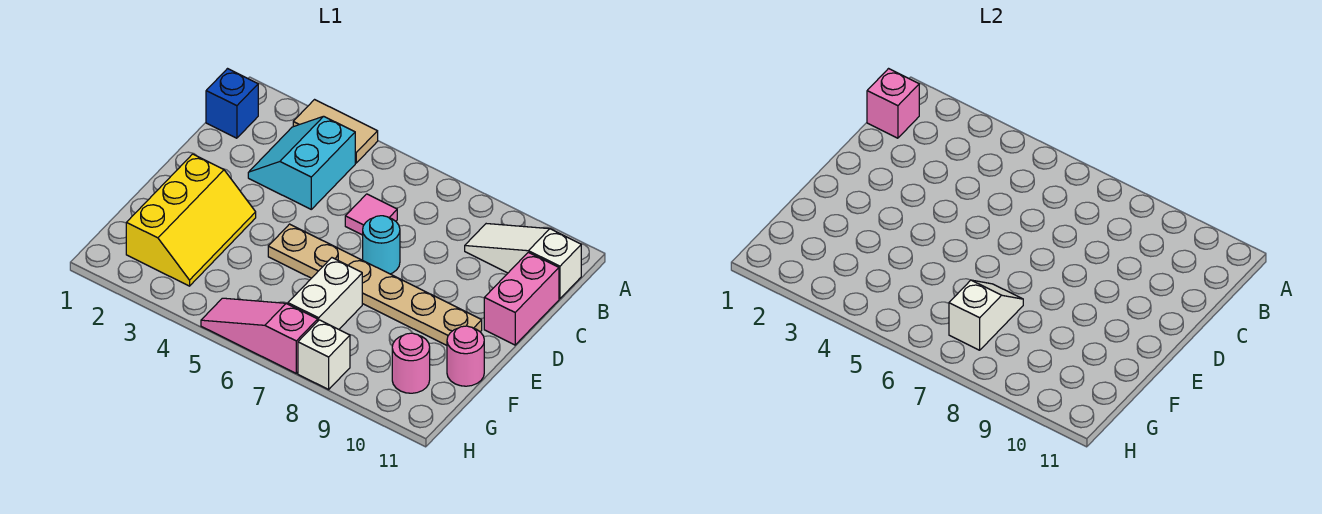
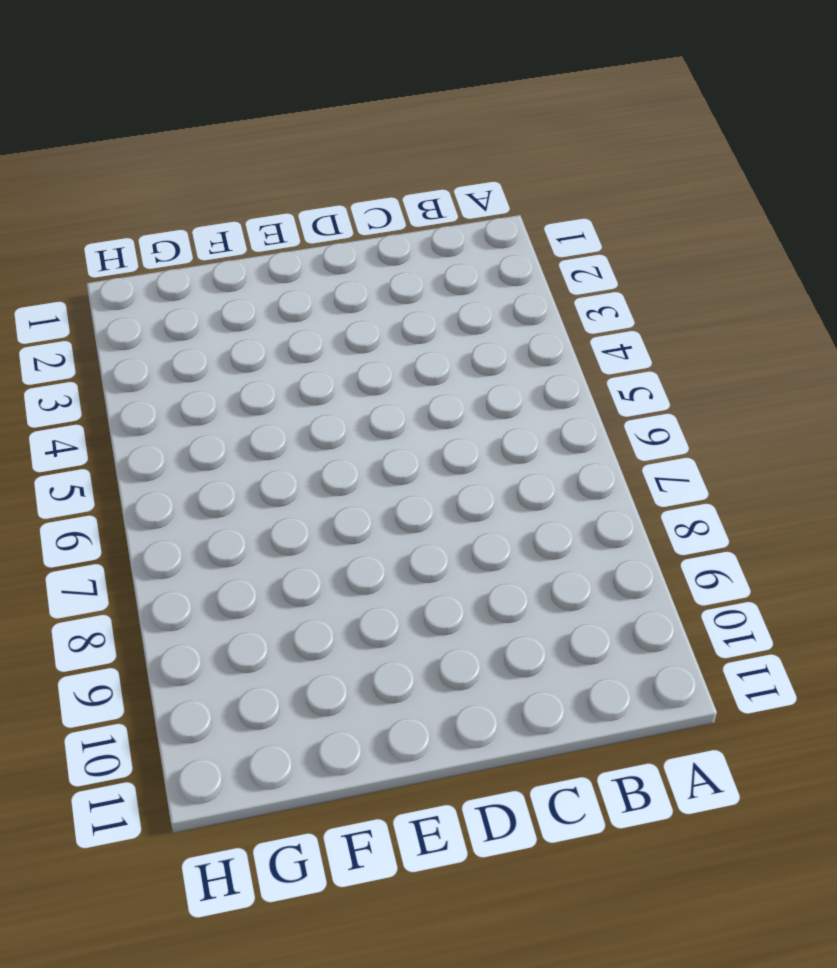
none -> tan tile A3:A4 level 1
none -> blue brick B1 level 1
none -> cyan slope B3:C4 level 1 top 4

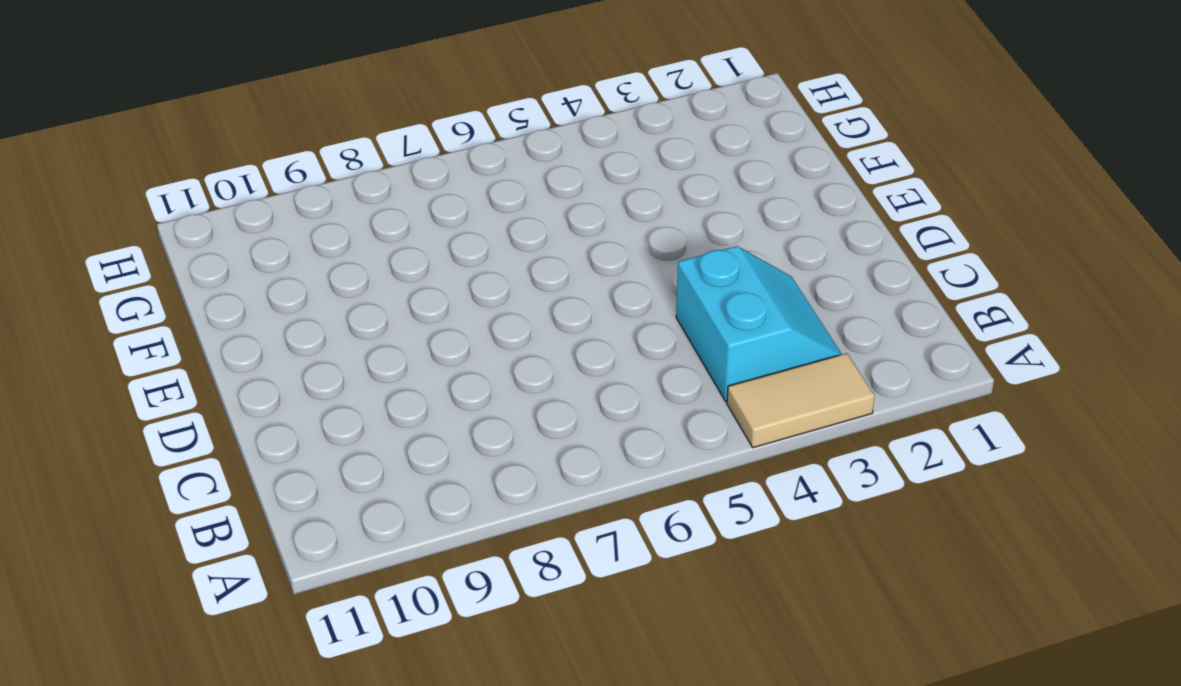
none -> blue brick B1 level 1
none -> white slope B9:B11 level 1 top 11
none -> pink tile C6 level 1

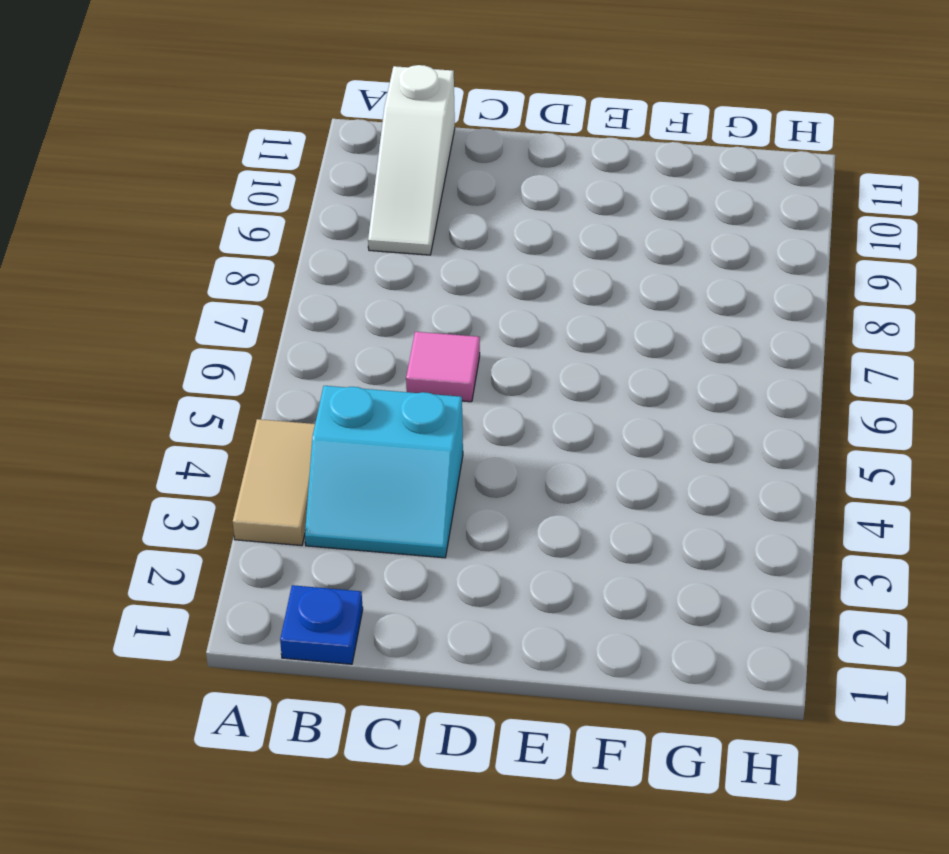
blue plate B1 level 1 -> blue brick B1 level 1
none -> pink brick C11:D11 level 1
none -> cyan round brick D7 level 1
none -> yellow slope E2:G3 level 1 top 2

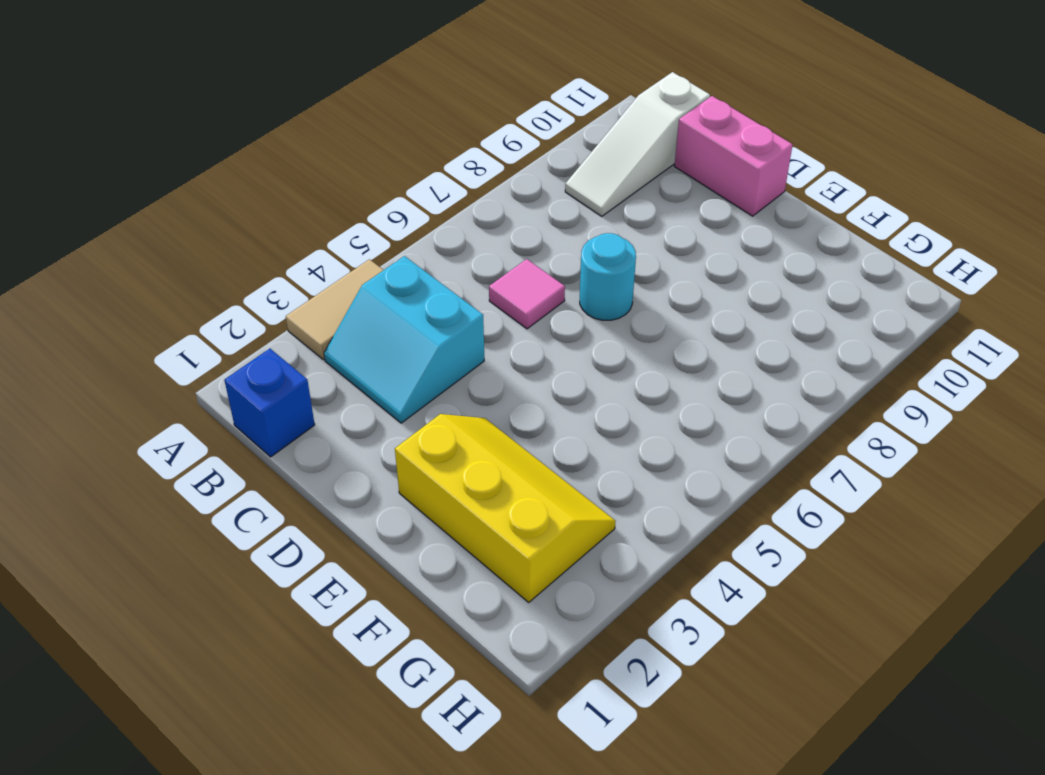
none -> tan plate E5:E10 level 1
none -> white brick F7:G7 level 1
none -> pink round brick F11 level 1

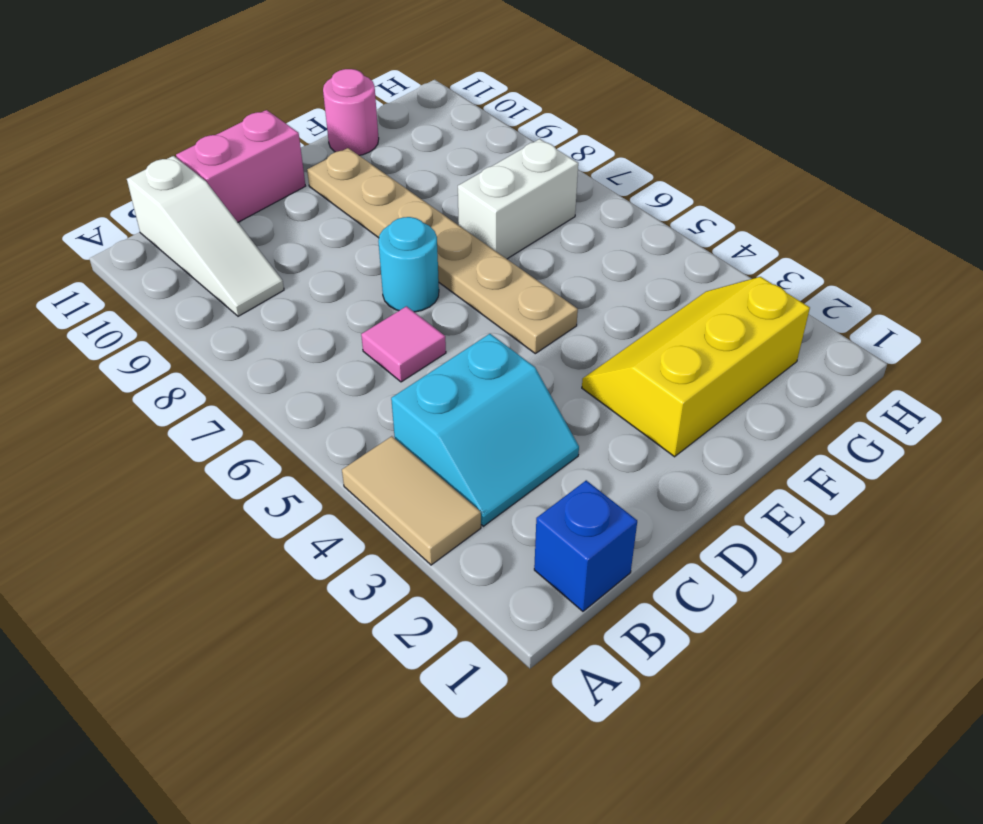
none -> pink round brick G10 level 1
none -> pink slope H5:H7 level 1 top 7
none -> white brick H8 level 1

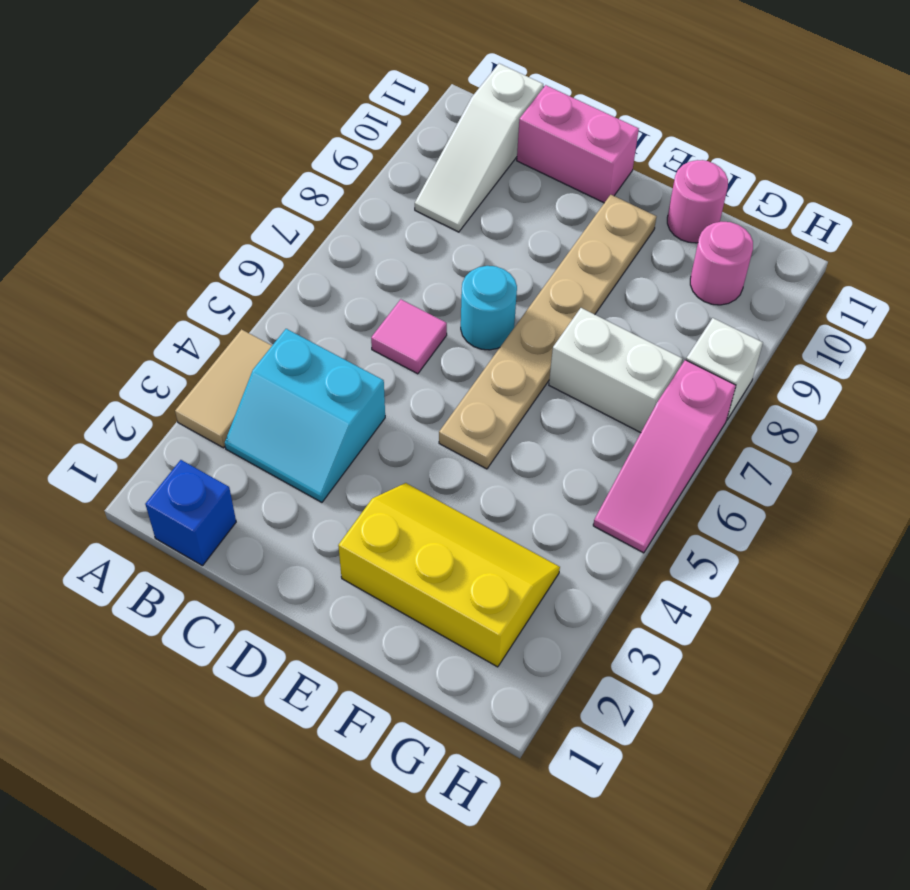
none -> pink brick B1 level 2
none -> white slope F7:G7 level 2 top G

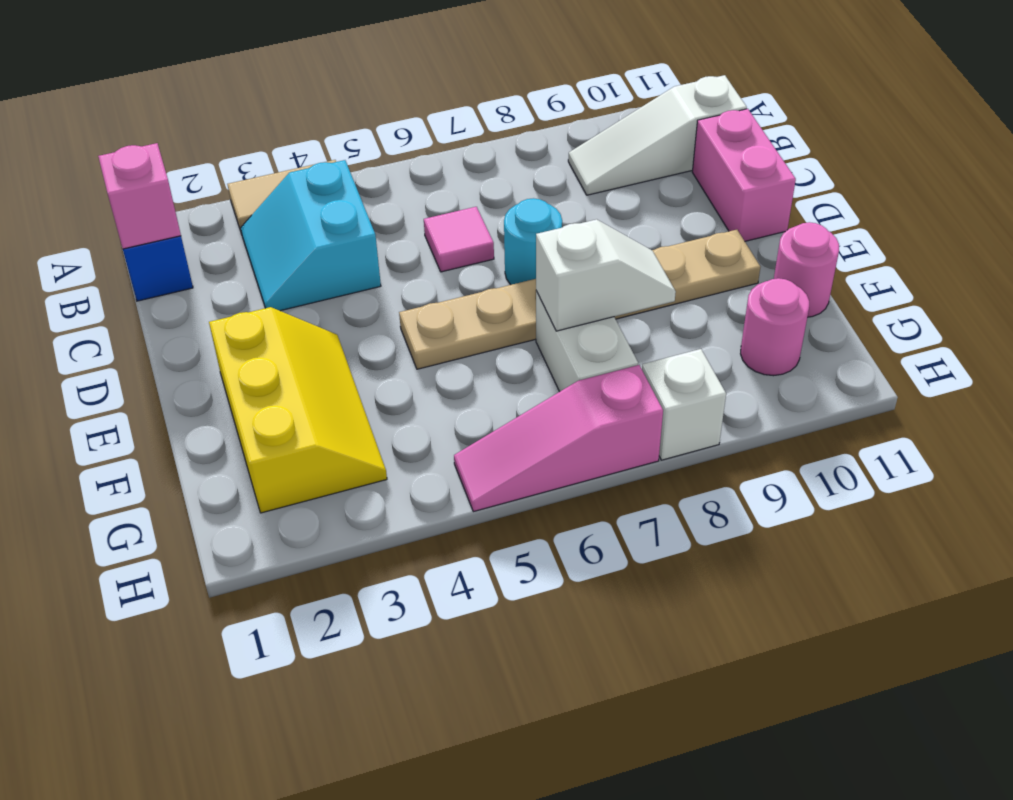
white slope F7:F8 level 2 top 7 -> white slope F7:G7 level 2 top G

